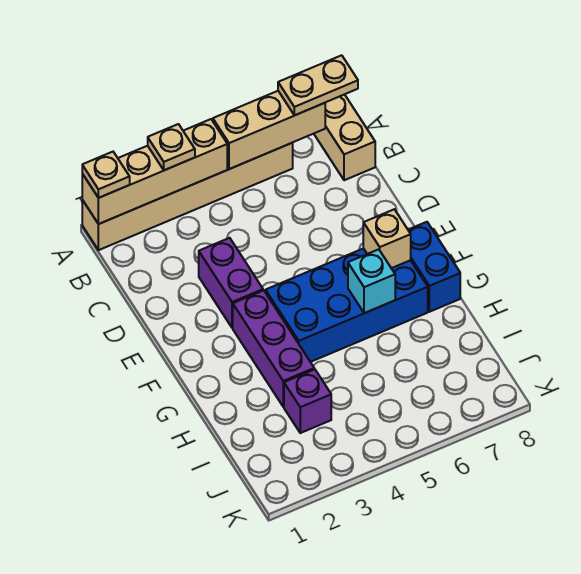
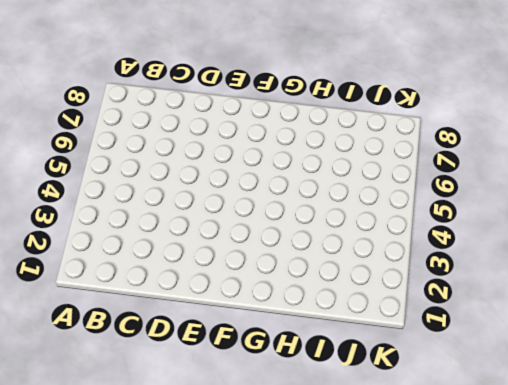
none -> tan brick A1:A6 level 1
none -> tan brick A8:B8 level 1
none -> purple brick D3:E3 level 1

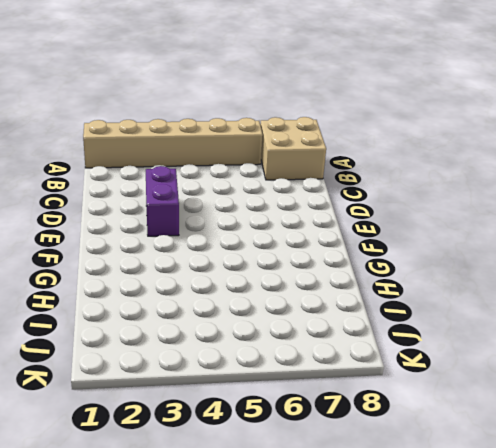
tan brick A7:B8 level 1 -> tan brick A8:B8 level 1
none -> purple brick F3:H3 level 1
none -> blue brick F4:G7 level 1
none -> blue brick F8:G8 level 1

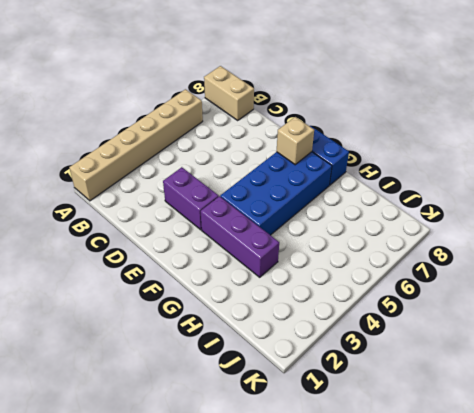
none -> purple brick I3 level 1
none -> tan brick A1:A4 level 2
none -> tan brick A5:A7 level 2

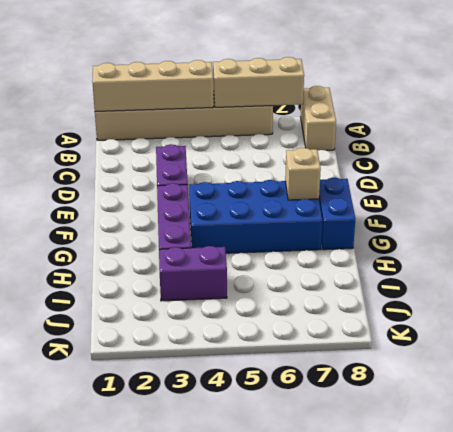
purple brick I3:I4 level 1 -> purple brick I3 level 1
none -> cyan brick G6 level 2
none -> tan plate A1 level 3
none -> tan plate A3 level 3

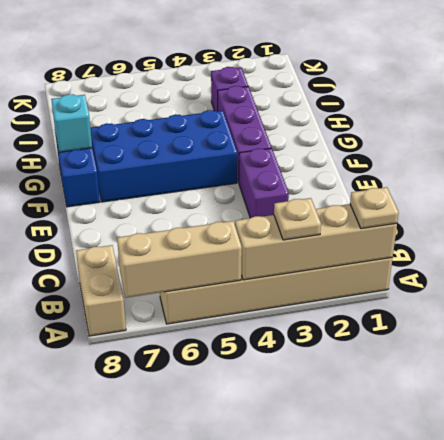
cyan brick G8 level 2 -> cyan brick G6 level 2
none -> tan brick F7 level 2
none -> tan plate A7:A8 level 3

